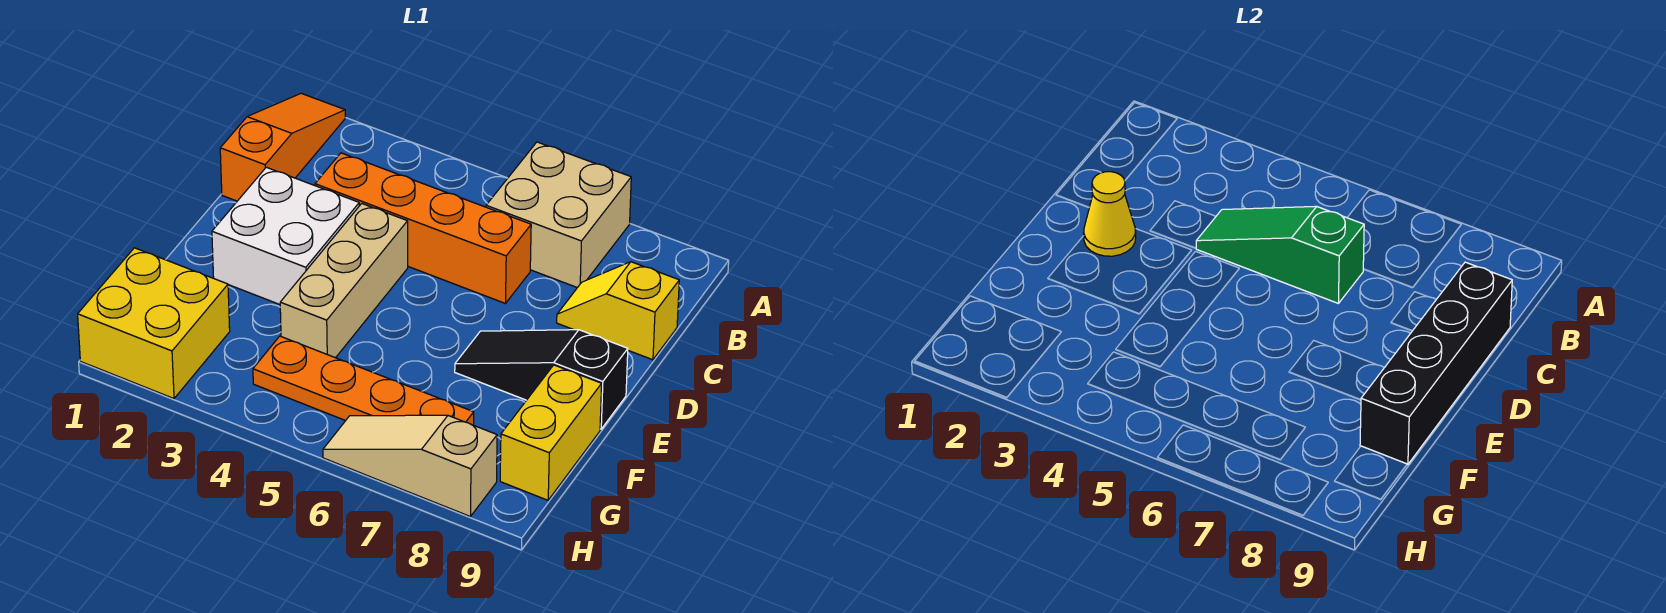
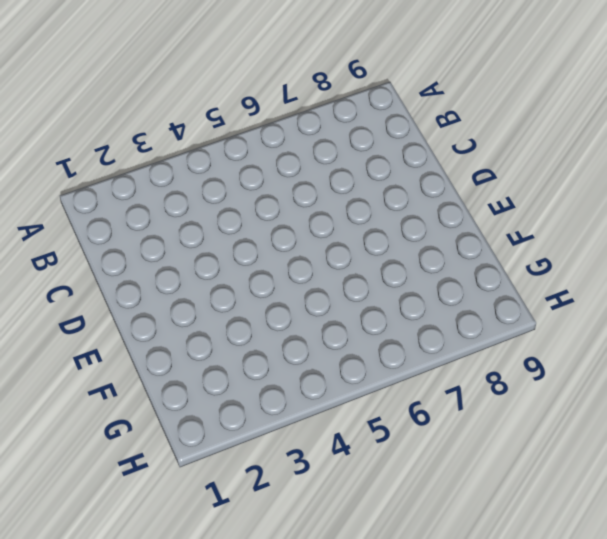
none -> orange slope A1:C1 level 1 top C
none -> tan brick A6:B7 level 1
none -> orange brick C3:C6 level 1

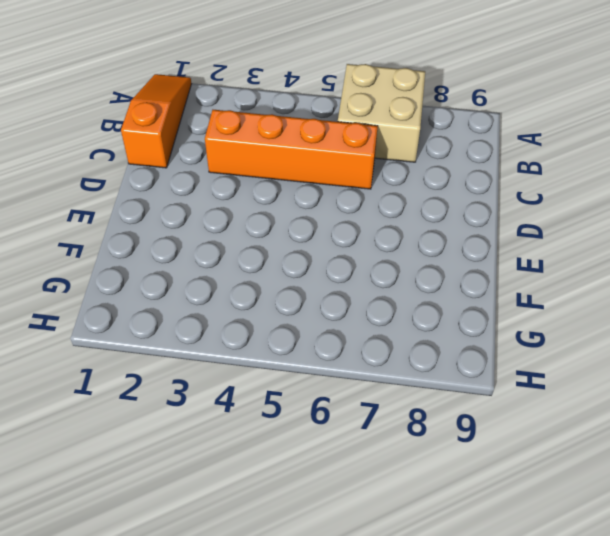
none -> yellow slope C8:C9 level 1 top 9
none -> white brick D2:E3 level 1
none -> tan brick D4:F4 level 1

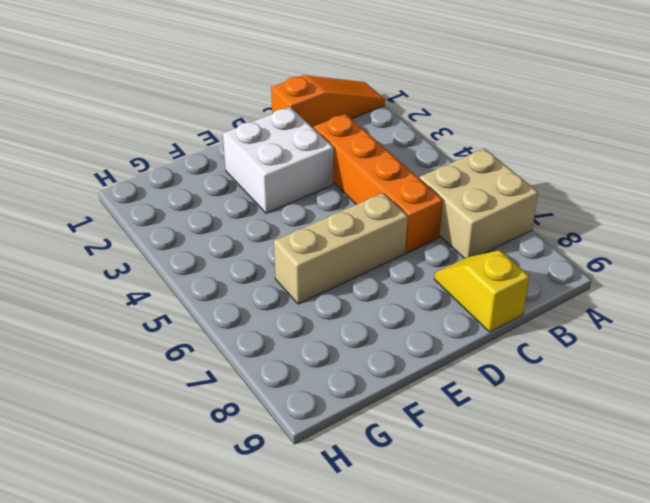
tan brick D6:F6 level 1 -> tan brick D4:F4 level 1
none -> black slope E7:E9 level 1 top 9
none -> yellow brick F9:G9 level 1
none -> yellow brick G1:H2 level 1

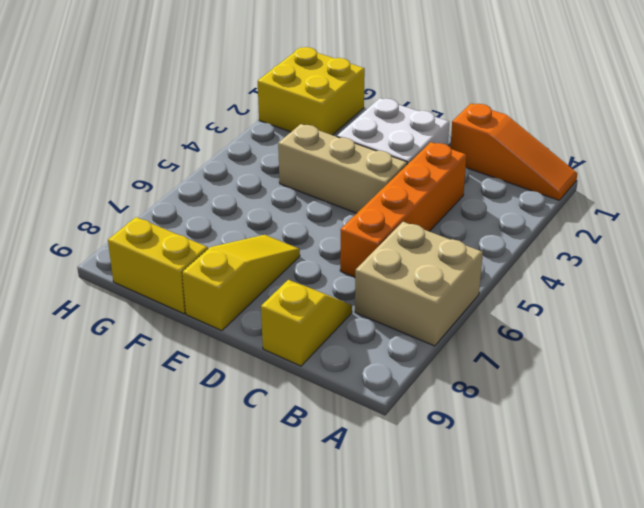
yellow slope E7:E9 level 1 top 9 -> black slope E7:E9 level 1 top 9
none -> orange plate G4:G7 level 1
none -> tan slope H6:H8 level 1 top 8
none -> green slope C4:C6 level 2 top 6

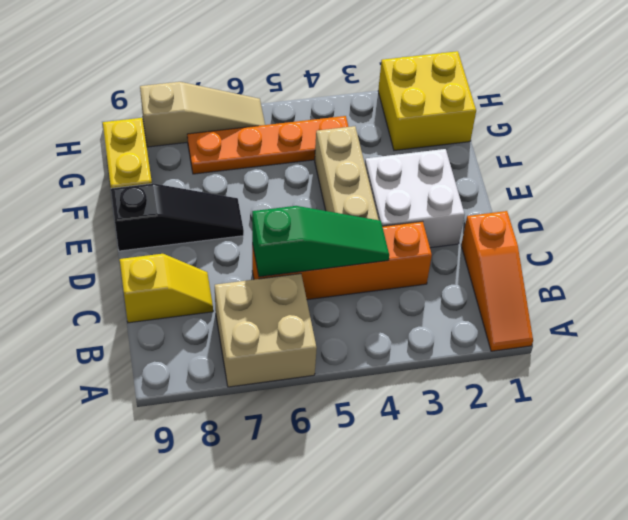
none -> black brick C9:F9 level 2
none -> yellow cone D2 level 2

